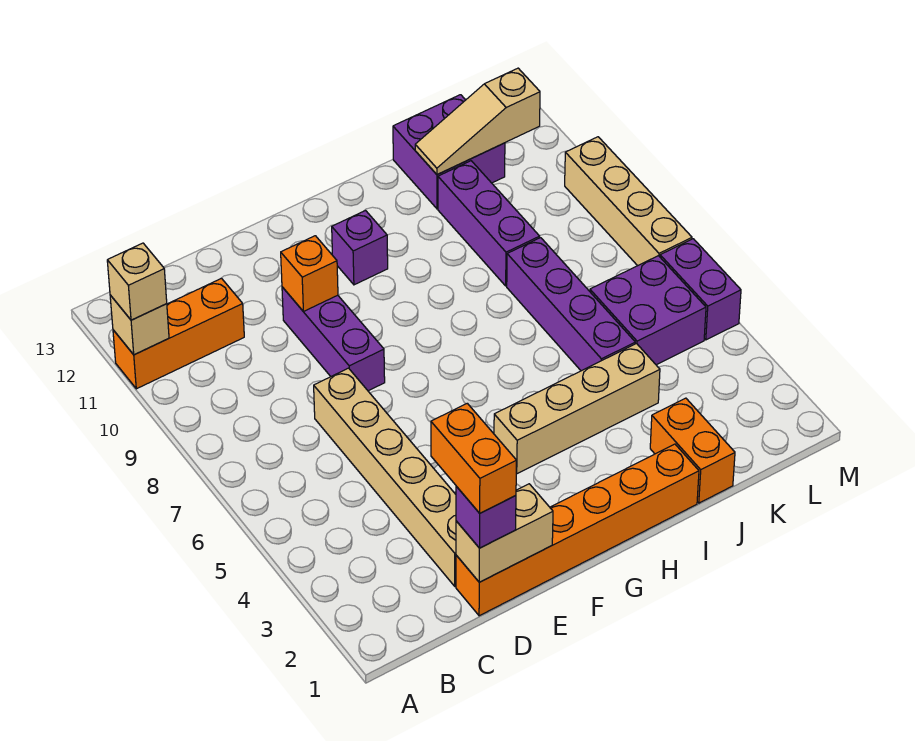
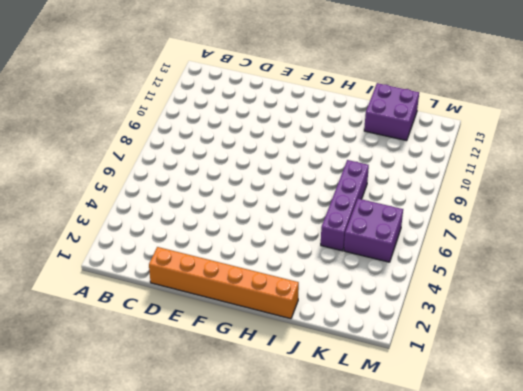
none -> orange brick A11:C11 level 1
none -> tan brick D2:D7 level 1
none -> purple brick E8:E10 level 1

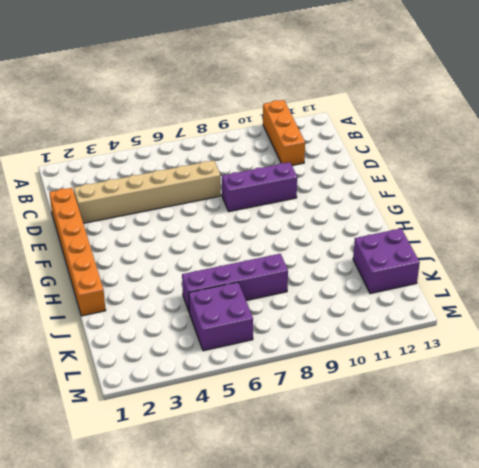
none -> tan brick G4:J4 level 1
none -> purple brick G11 level 1
none -> orange brick J1:J2 level 1

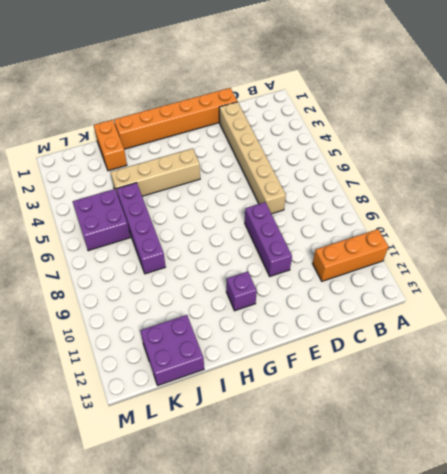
none -> purple brick J9:J11 level 1
none -> purple brick M5:M6 level 1
none -> tan brick M7:M10 level 1

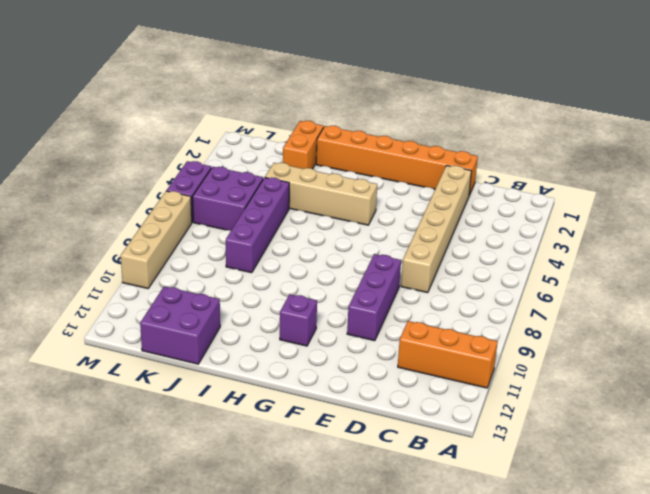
none -> purple brick J9:J11 level 1
none -> tan brick A11 level 2
none -> tan brick D1:E1 level 2

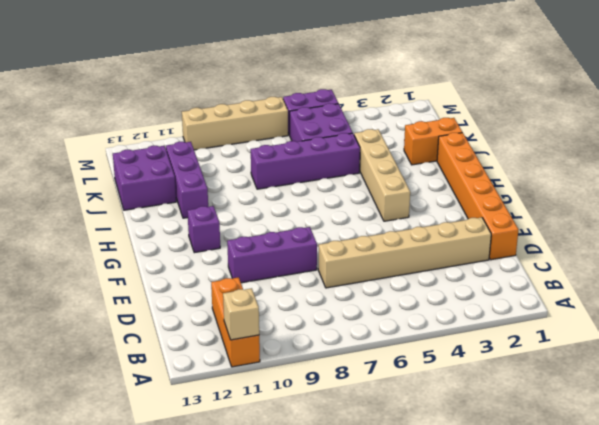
purple brick I11:K11 level 1 -> purple brick J9:J11 level 1
none -> tan brick D1:E1 level 2
none -> orange brick E10 level 2
none -> tan slope J12:L12 level 2 top L

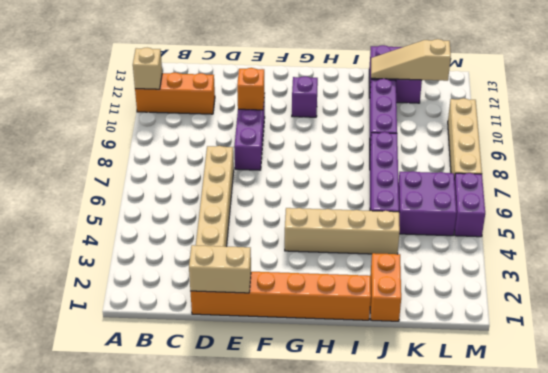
none -> tan brick A11 level 3
none -> purple brick D1 level 3
none -> orange brick D1:D2 level 4

